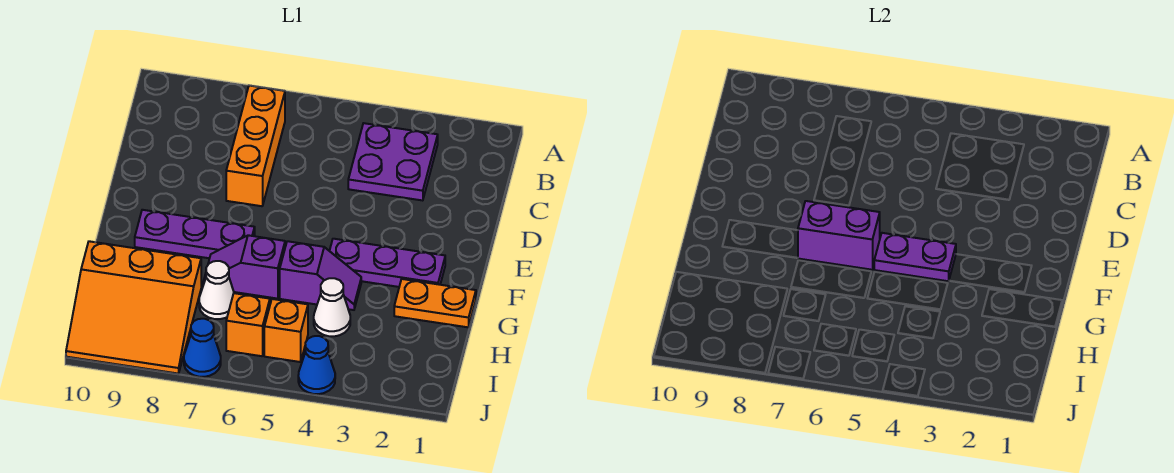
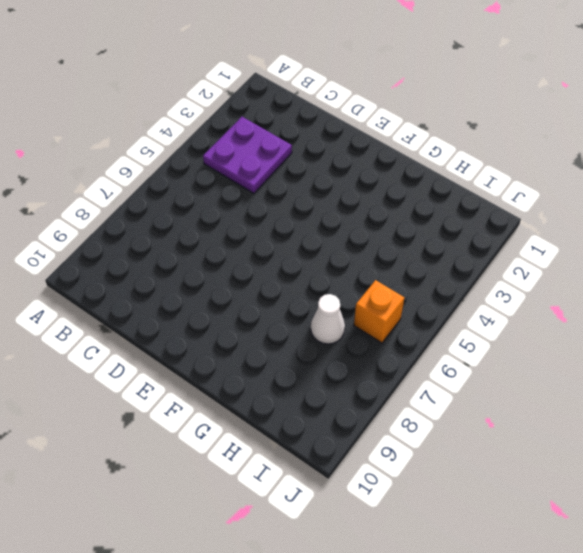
none -> orange brick B7:D7 level 1
none -> purple plate F2:F4 level 1
none -> purple plate F7:F9 level 1

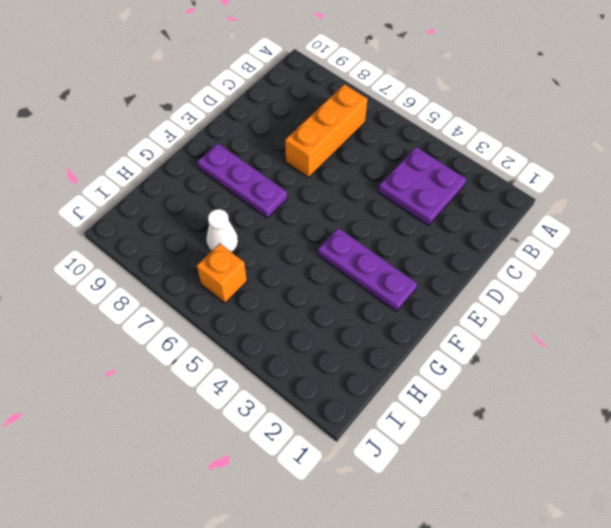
none -> orange plate G1:G2 level 1
none -> purple slope G4:G5 level 1 top 5
none -> purple slope G6:G7 level 1 top 6

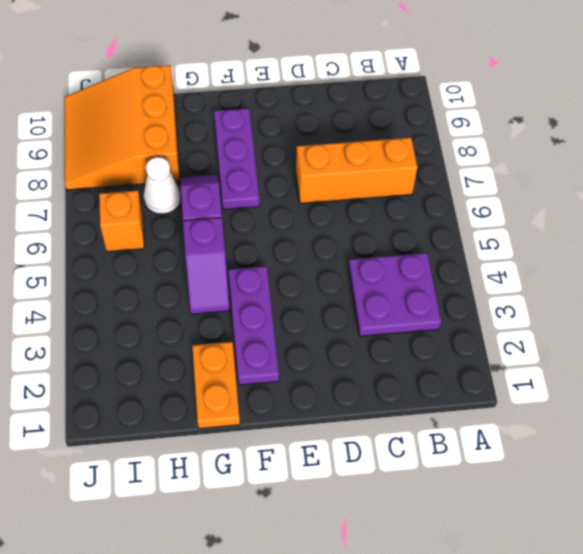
none -> white cone H4 level 1
none -> orange brick I5 level 1
none -> blue cone J4 level 1

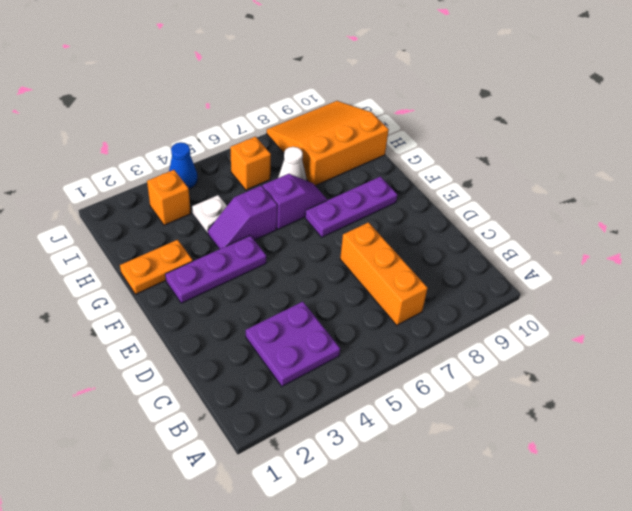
white plate H4 level 1 -> white cone H4 level 1
orange brick I3 level 1 -> orange brick I5 level 1
none -> blue cone J7 level 1
none -> purple plate F4:F5 level 2
none -> purple brick F6:F7 level 2

